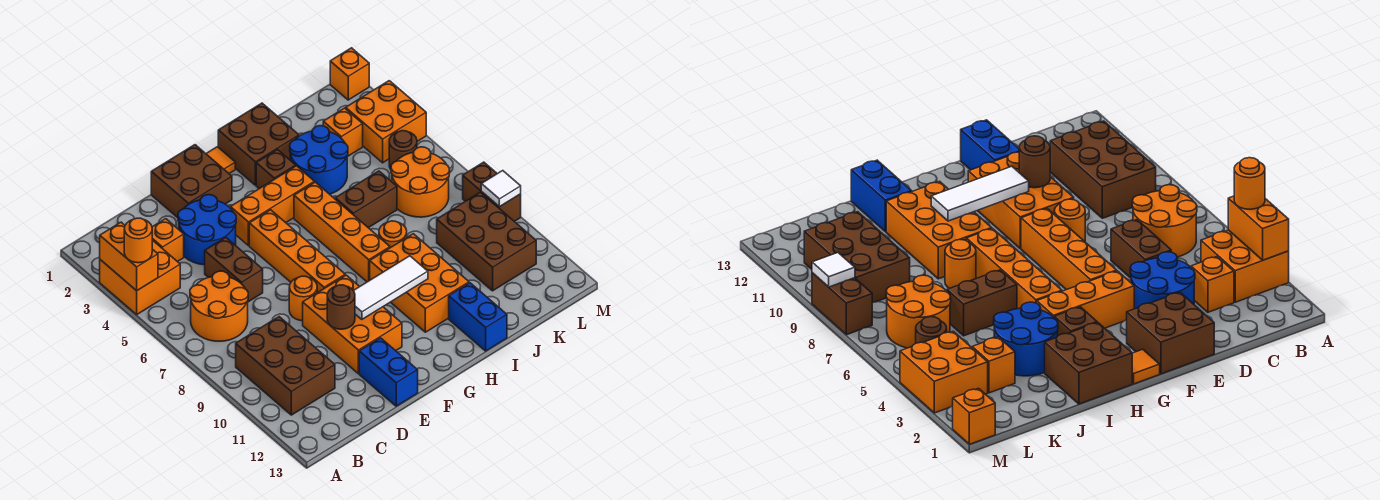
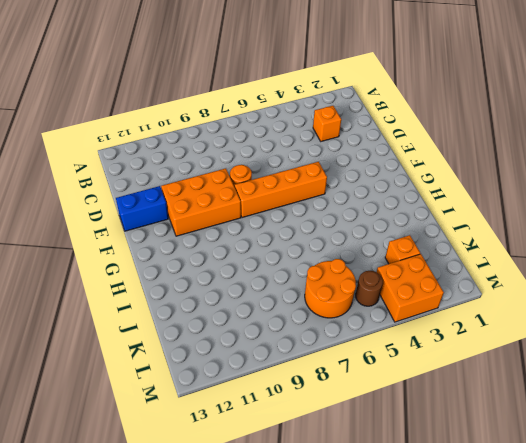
none -> orange brick A3:B4 level 1
none -> orange round brick B6:C7 level 1
none -> brown brick B9:C11 level 1
none -> blue round brick D3:E4 level 1

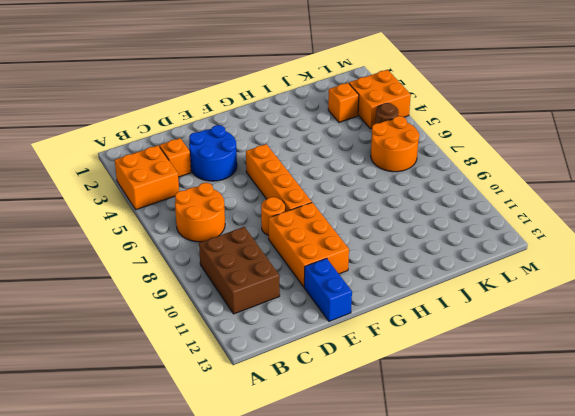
none -> brown brick D5:D6 level 1
none -> brown brick E1:F2 level 1
none -> orange brick F4:H4 level 1
none -> orange tile G1 level 1

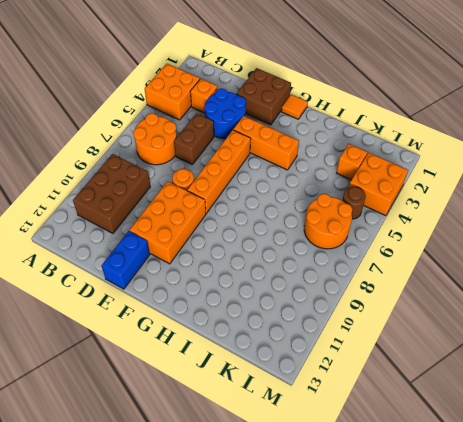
none -> brown brick H1:I2 level 1
none -> brown brick H3 level 1
none -> orange brick H5:H8 level 1
none -> orange brick H9:I11 level 1

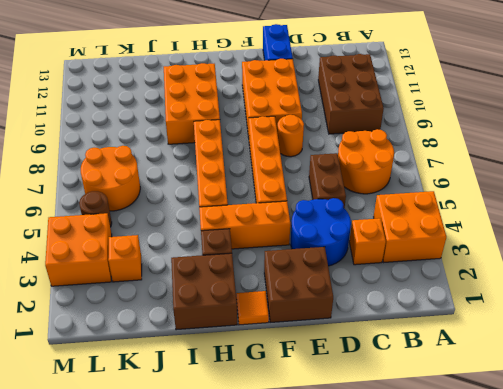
none -> blue round brick I3:J4 level 1
none -> brown brick I6:J6 level 1
none -> orange round brick I8 level 1
none -> blue brick I12:I13 level 1

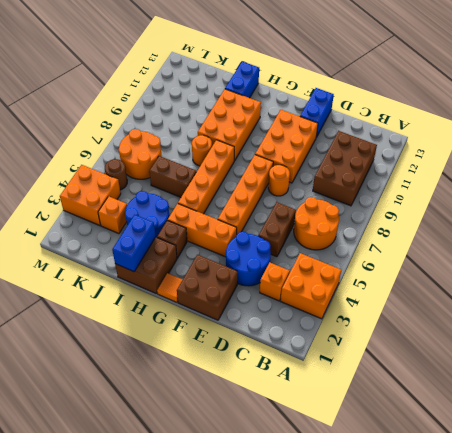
blue brick I1:I2 level 2 -> none
none -> brown brick K9:L11 level 1
none -> orange brick M1 level 1
none -> brown brick M8:M9 level 1
none -> orange brick A3:A4 level 2

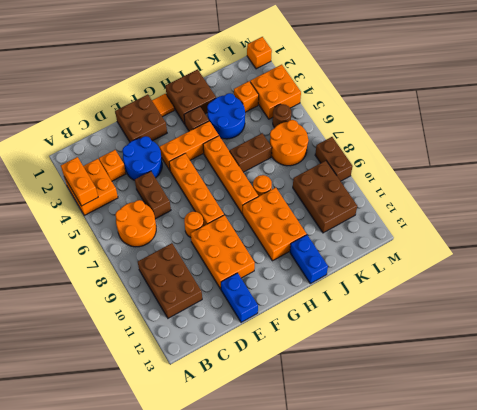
none -> brown round brick E10 level 2
none -> white tile F10:H10 level 2
none -> white tile M9 level 2
none -> orange round brick A4 level 3

